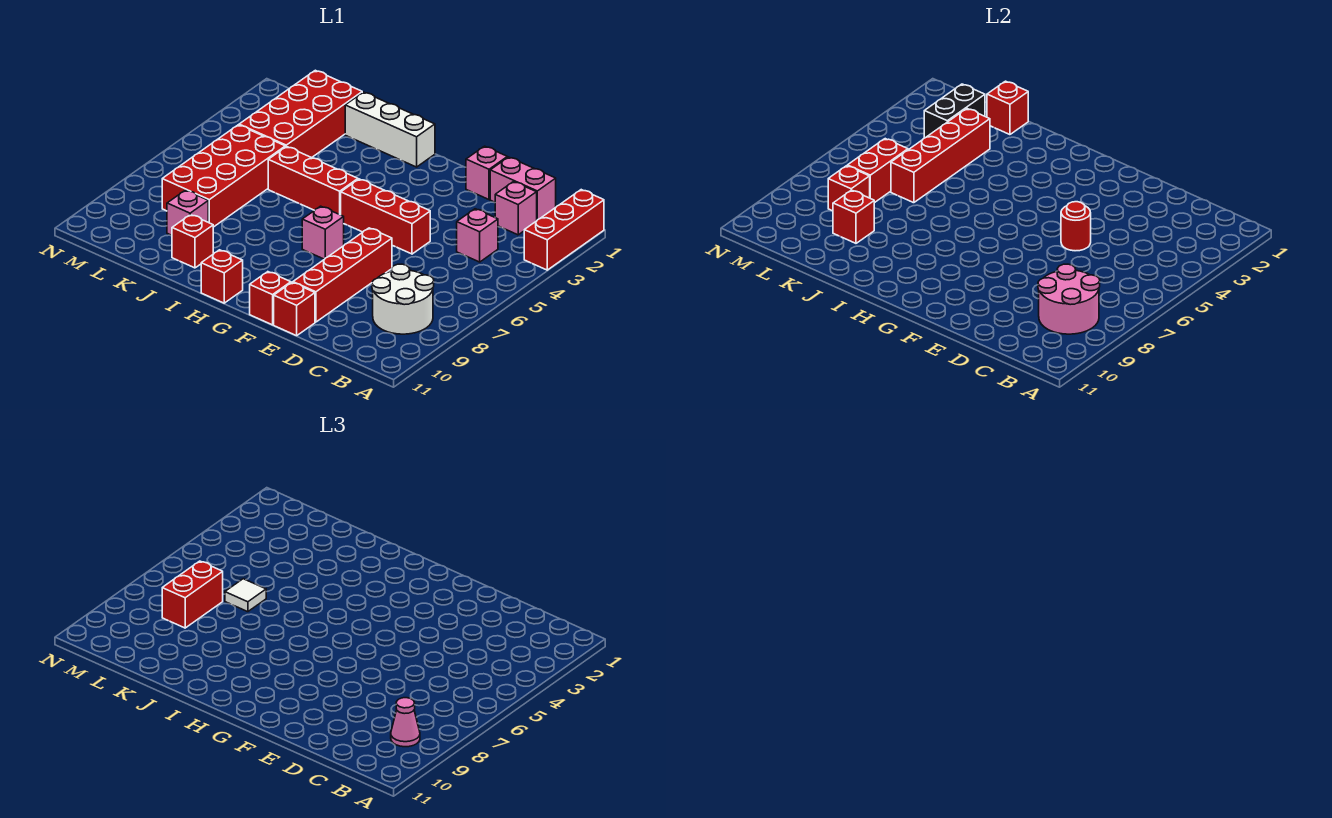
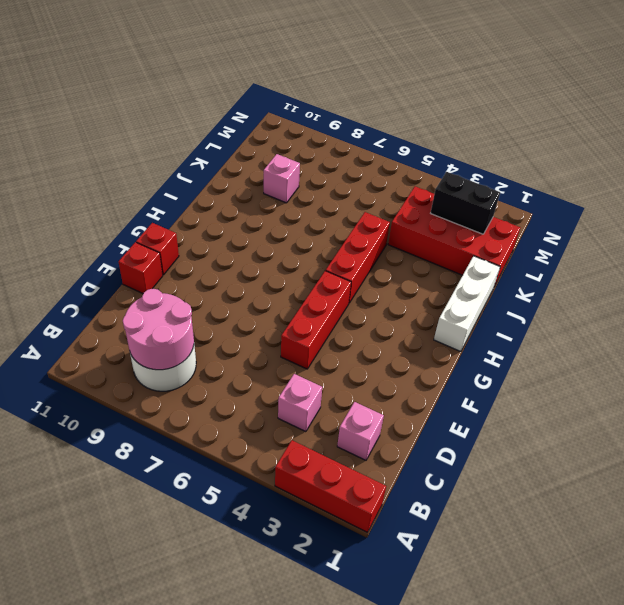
none -> pink brick C1:D1 level 1
none -> pink brick E1 level 1
none -> red brick E7:E10 level 1

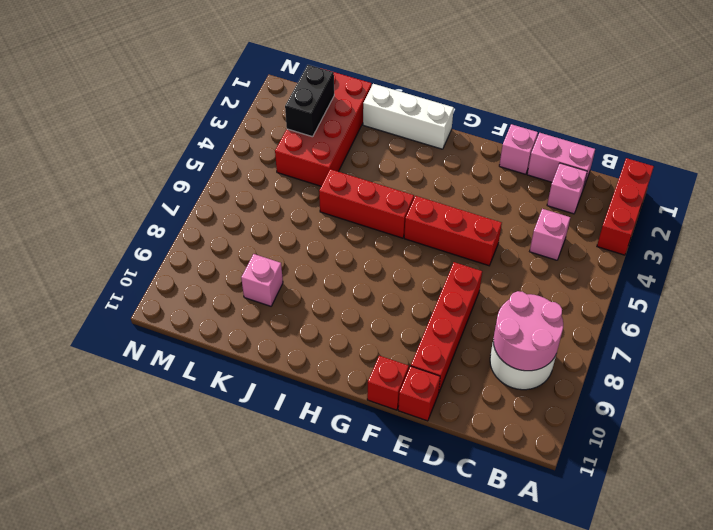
none -> pink brick G7 level 1
none -> red brick H11 level 1
none -> red brick J10 level 1

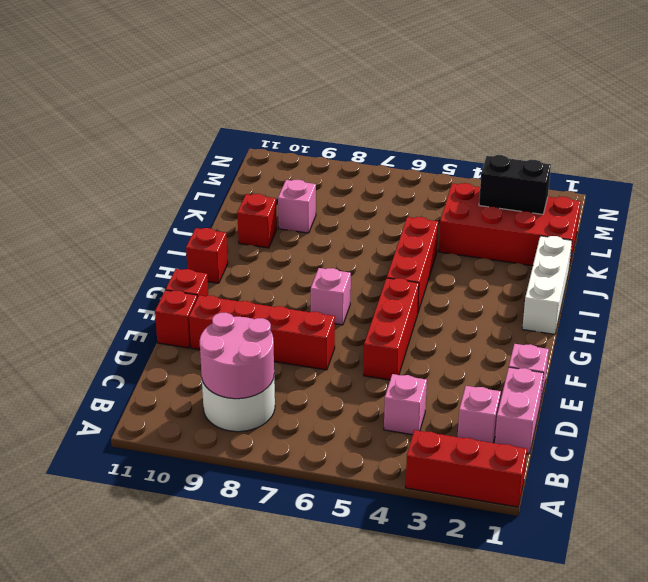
none -> red brick K5:L8 level 1
none -> red round brick E5 level 2
none -> red brick K1 level 2

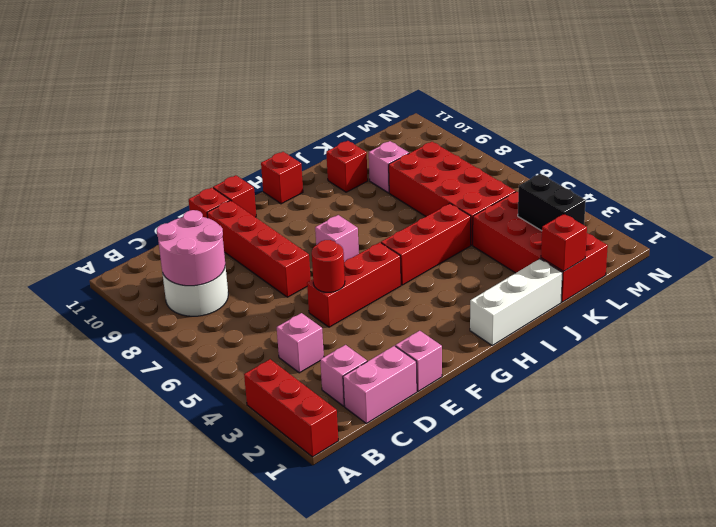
none -> red brick K3:K6 level 2
none -> red brick K9 level 2
none -> red brick L6:L7 level 2

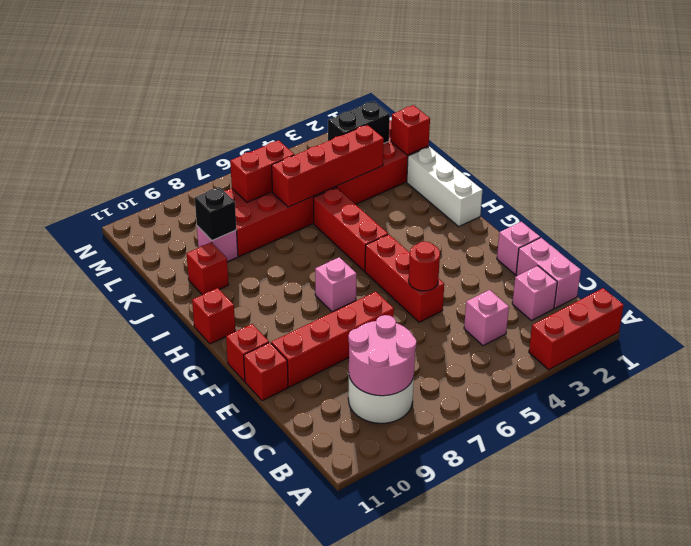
black brick K9 level 2 -> red brick K9 level 2
none -> red brick L8 level 2
none -> pink cone B9 level 3
none -> white tile K6 level 3

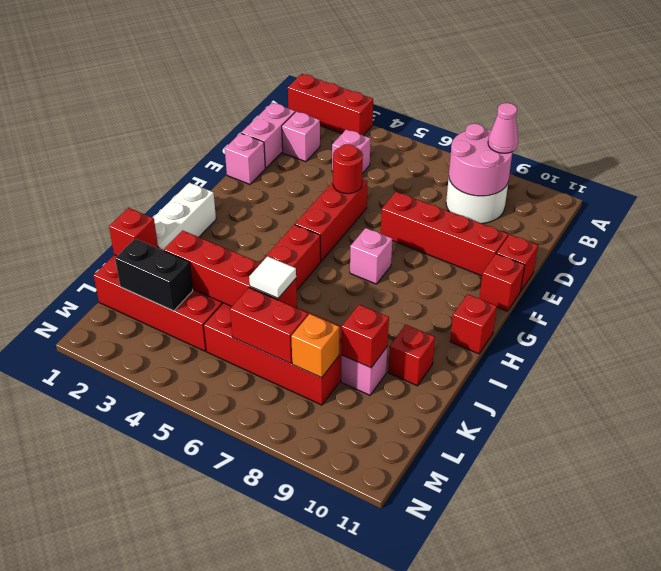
orange brick L8 level 2 -> red brick L8 level 2
none -> red brick L7:L8 level 3

